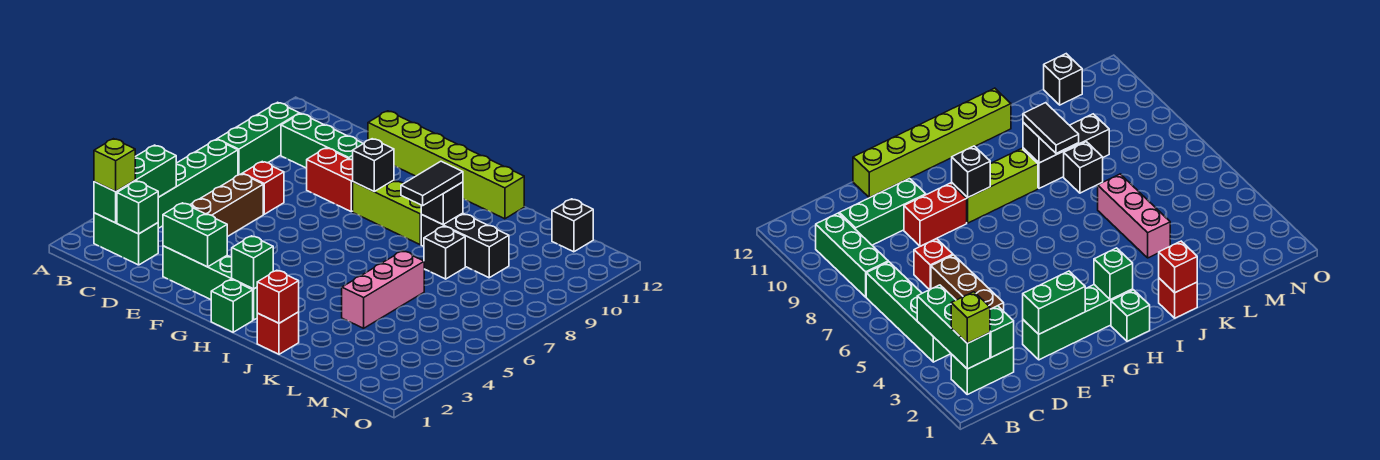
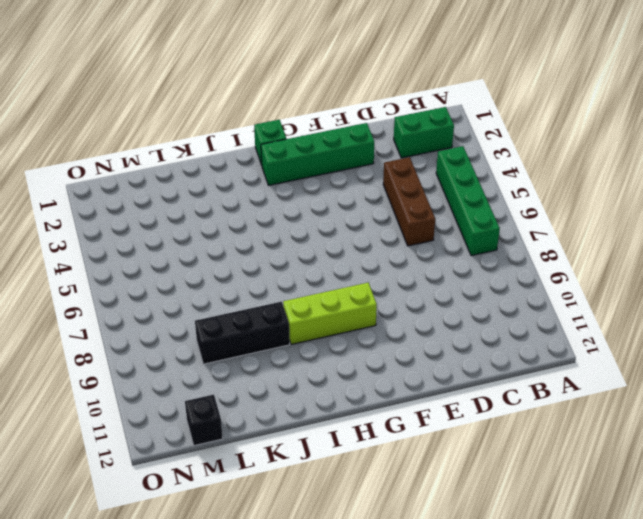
none -> green brick B8:B10 level 1
none -> green brick C10:E10 level 1
none -> red brick D7 level 1

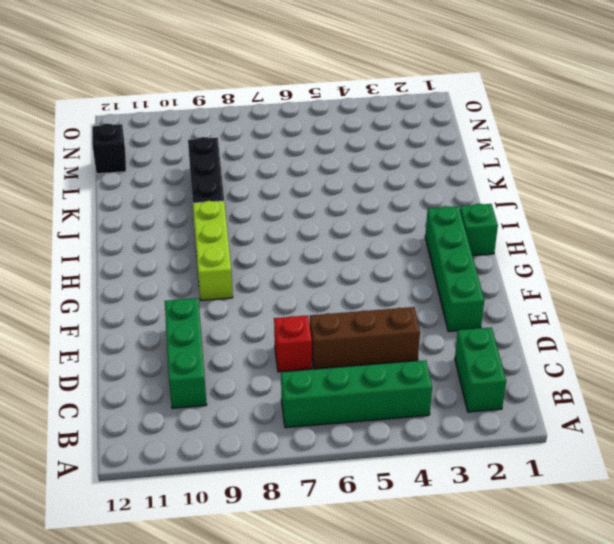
none -> green brick B8:B10 level 1
none -> red brick E9:F9 level 1
none -> lime brick E12:J12 level 1

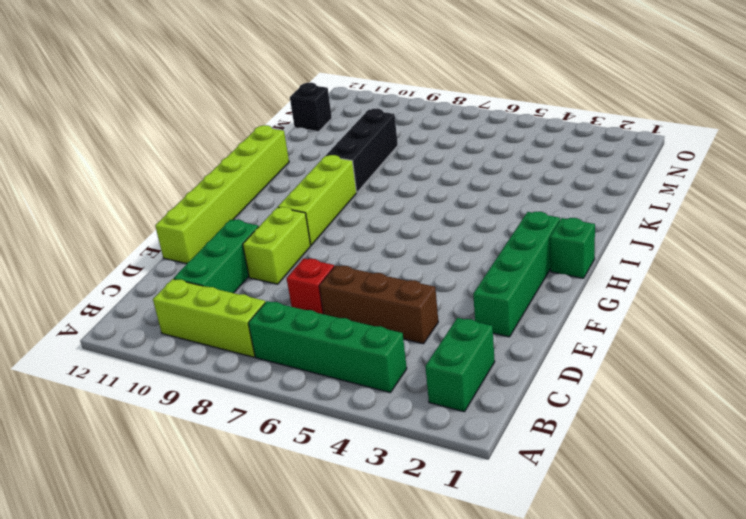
lime brick B8:B10 level 1 -> green brick B8:B10 level 1
lime brick E9:F9 level 1 -> red brick E9:F9 level 1
none -> red brick J1 level 1
none -> pink brick K4:K6 level 1
none -> black brick K8 level 1

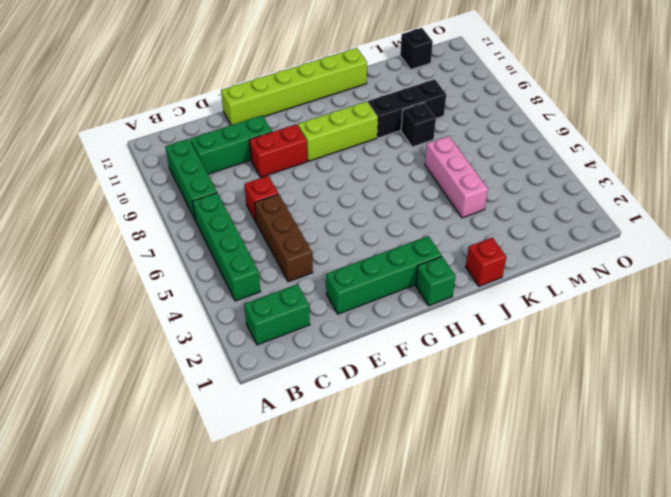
none -> green brick B2:B4 level 2
none -> green brick C2 level 2
none -> green brick E2:F2 level 2

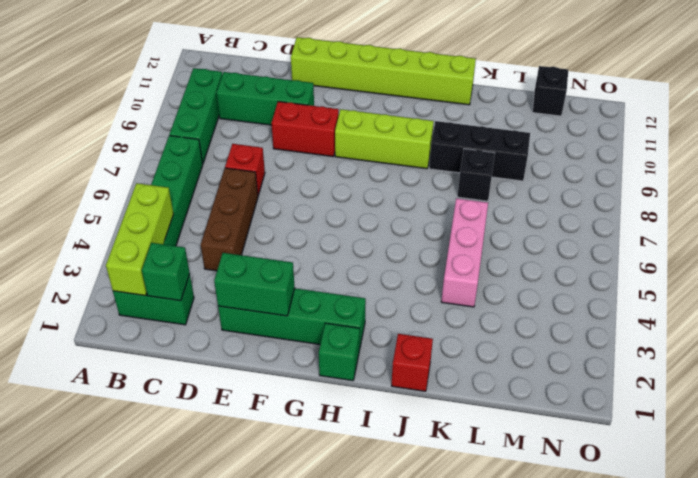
lime brick B2:B4 level 2 -> green brick B2:B4 level 2
none -> black brick G9 level 2
none -> green brick H2 level 2
none -> red brick J1 level 2

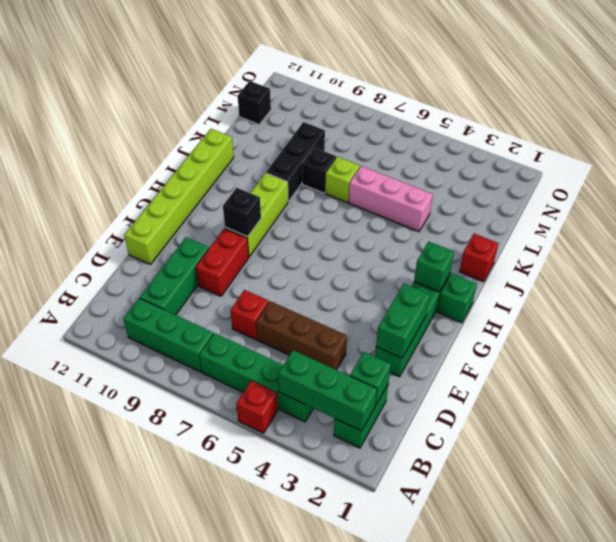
red brick A5 level 1 -> red brick J1 level 2
lime brick K7 level 1 -> lime brick B2 level 3
none -> black brick J9 level 2
none -> black tile J8:J9 level 3

